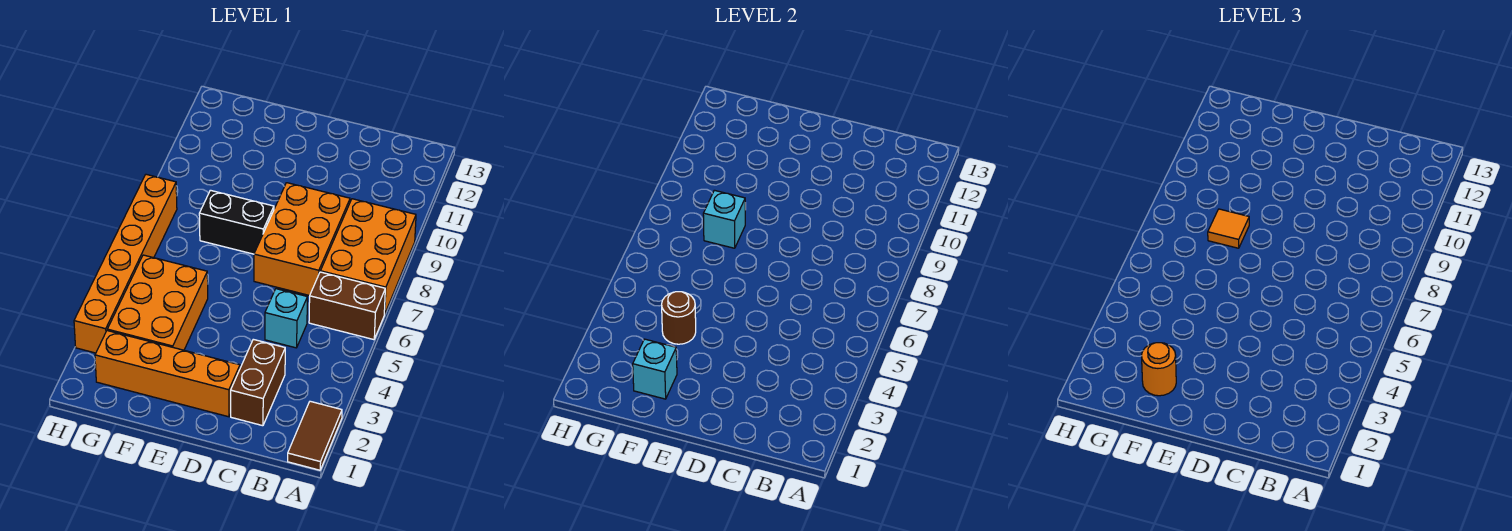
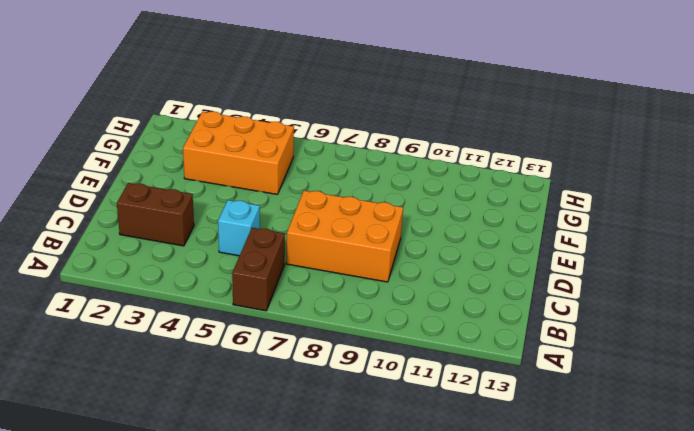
none -> brown tile A1:A2 level 1
none -> orange brick A7:B9 level 1
none -> orange brick D2:G2 level 1

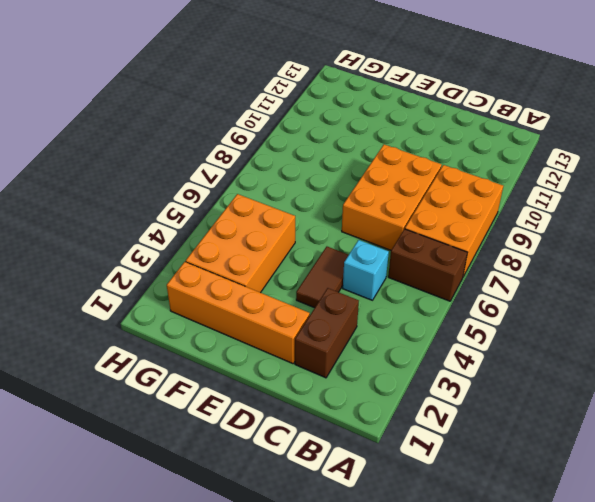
brown tile D4:D5 level 1 -> brown tile A1:A2 level 1
none -> black brick E8:F8 level 1
none -> orange brick H3:H8 level 1
none -> cyan brick F2 level 2

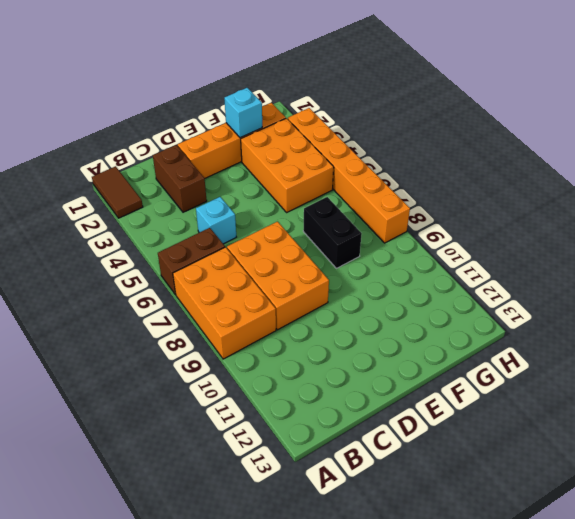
black brick F7:F8 level 1 -> black brick E8:F8 level 1
none -> brown round brick F4 level 2
none -> cyan brick F8 level 2
none -> orange round brick F2 level 3

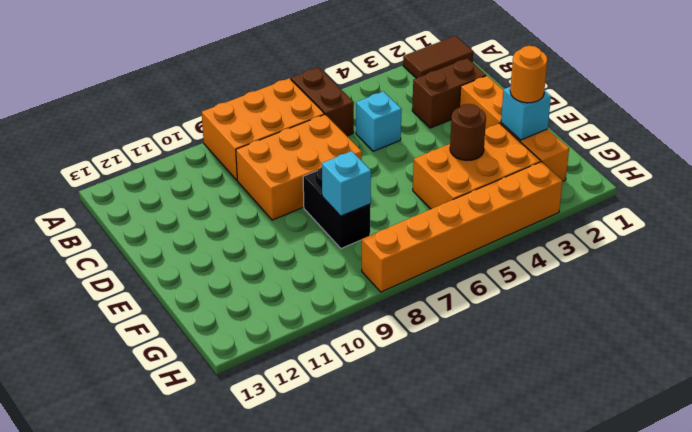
none -> orange tile F8 level 3

